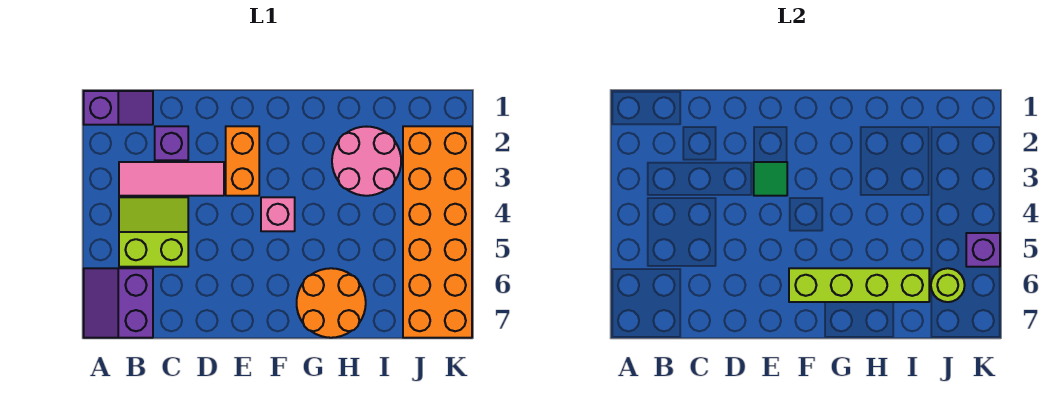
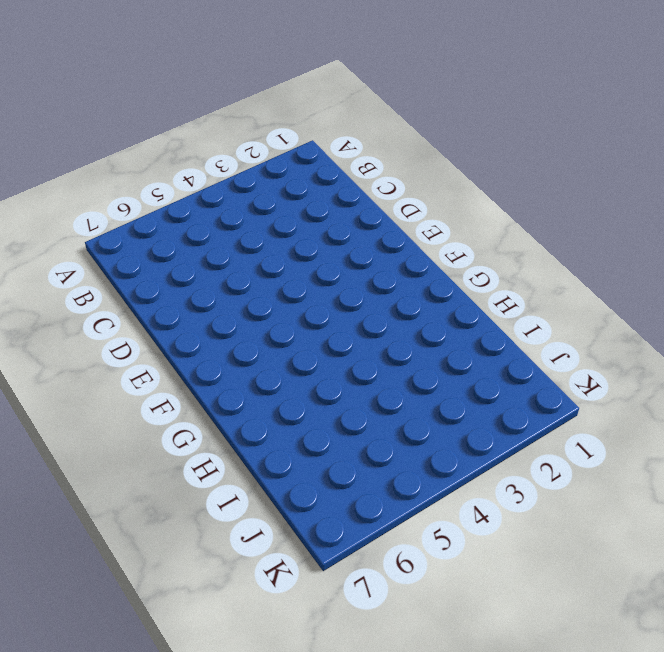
none -> purple slope A1:B1 level 1 top A
none -> purple slope A6:B7 level 1 top B
none -> pink tile B3:D3 level 1

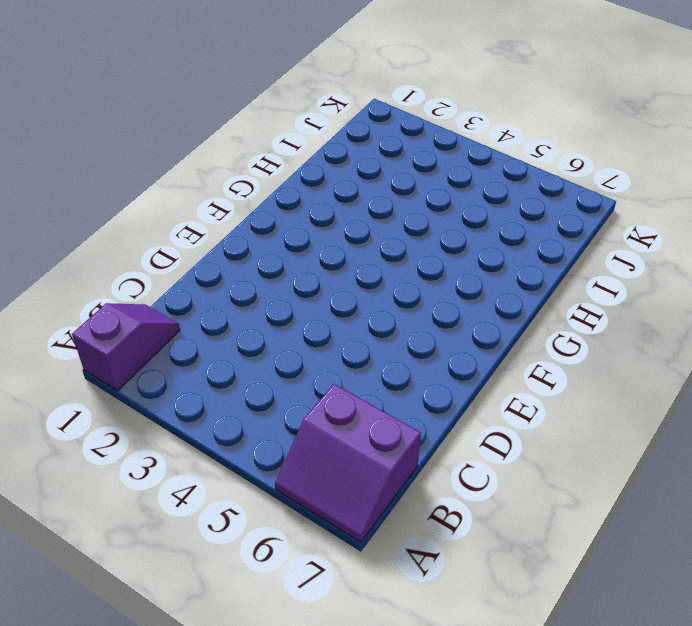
none -> pink tile B3:D3 level 1
none -> lime slope B4:C5 level 1 top 5
none -> purple brick C2 level 1

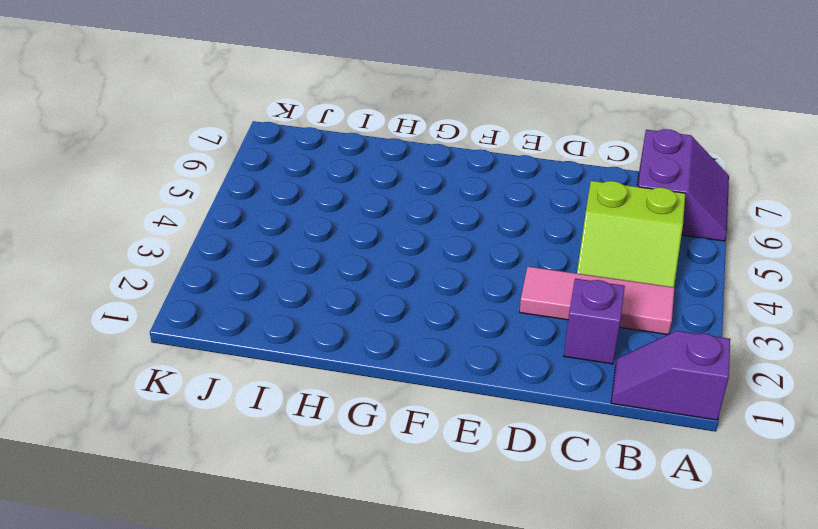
none -> orange brick E2:E3 level 1
none -> pink brick F4 level 1
none -> orange round brick G6:H7 level 1

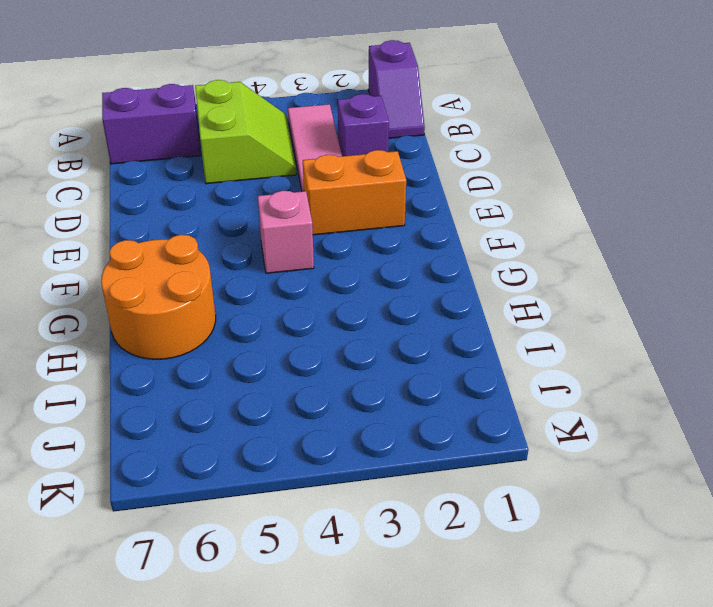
none -> pink round brick H2:I3 level 1
none -> orange brick J2:K7 level 1
none -> green tile E3 level 2

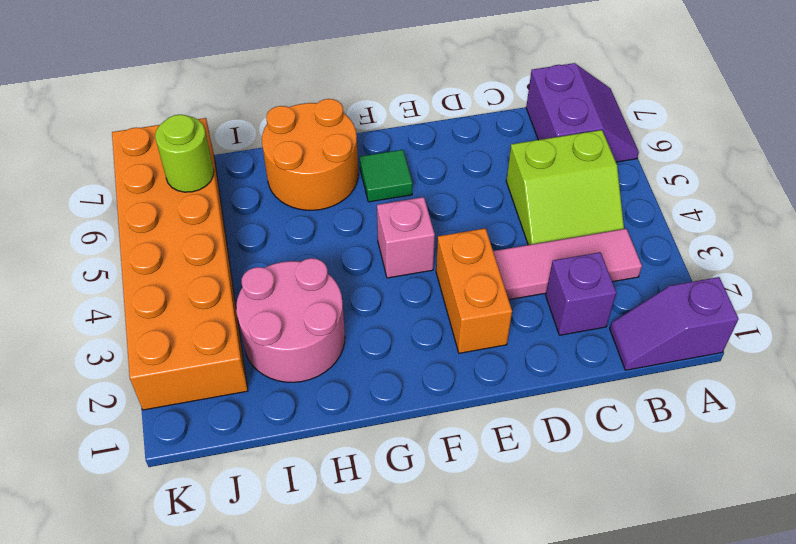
green tile F6 level 1 -> green tile E3 level 2
none -> lime brick F6:I6 level 2
none -> purple brick K5 level 2

